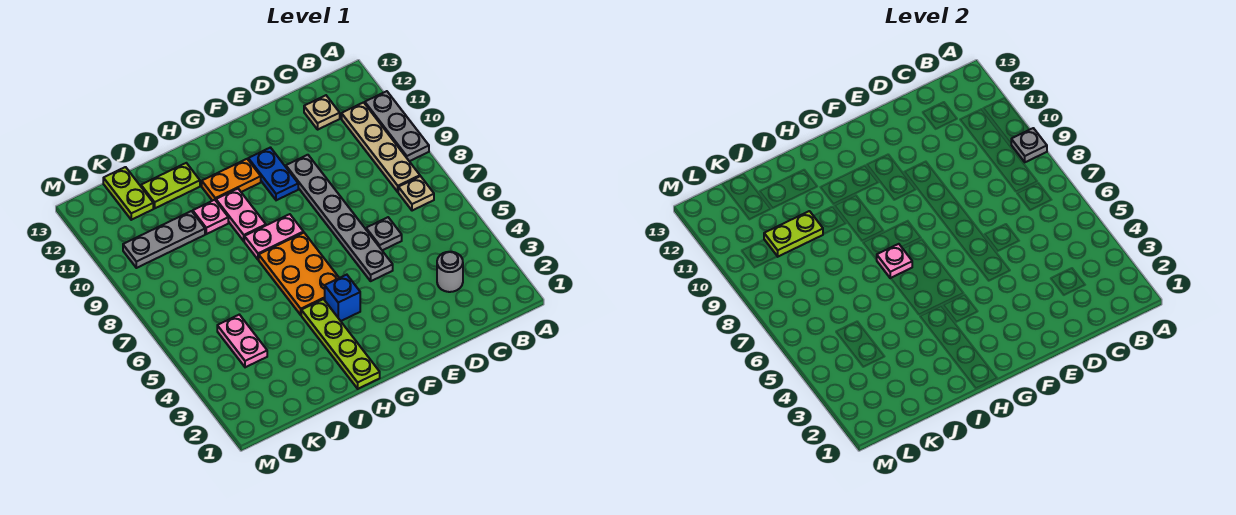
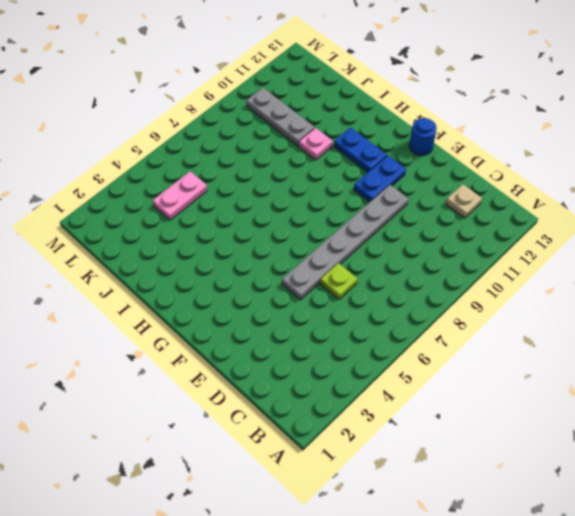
lime plate D6 level 1 -> grey plate D6 level 1
blue round brick F13 level 1 -> none
blue plate G11:H11 level 1 -> orange plate G11:H11 level 1
none -> grey plate A9:A11 level 1
none -> tan plate B7 level 1
none -> tan plate B8:B11 level 1

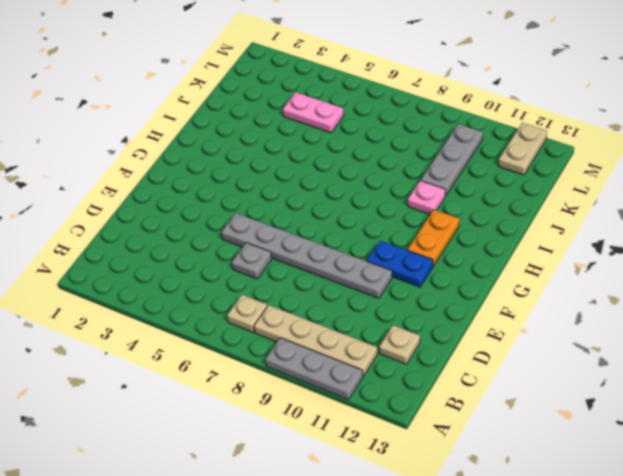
tan plate L12:M12 level 1 -> none
none -> grey round brick C3 level 1
none -> blue brick G4 level 1
none -> orange plate G5:H7 level 1

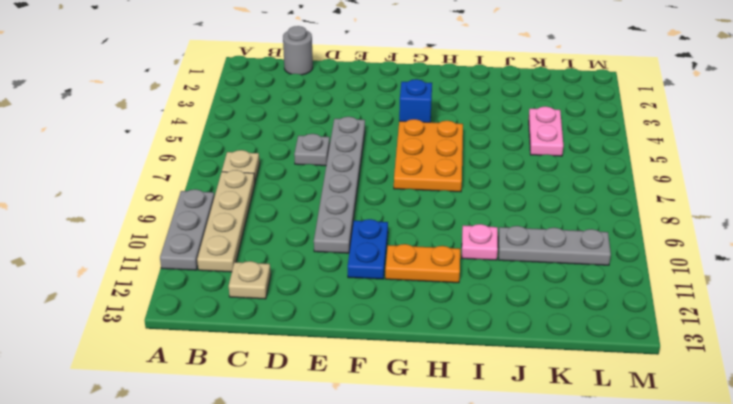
grey round brick C1 level 1 -> grey round brick C3 level 1
none -> pink plate G8:H8 level 1
none -> lime plate H1:H4 level 1
none -> pink plate H9:H10 level 1

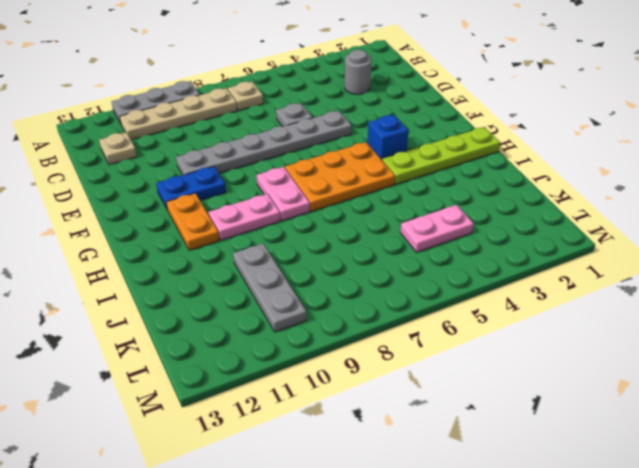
none -> pink plate I10 level 1
none -> lime plate I12:J12 level 1
none -> lime plate K12:K13 level 1

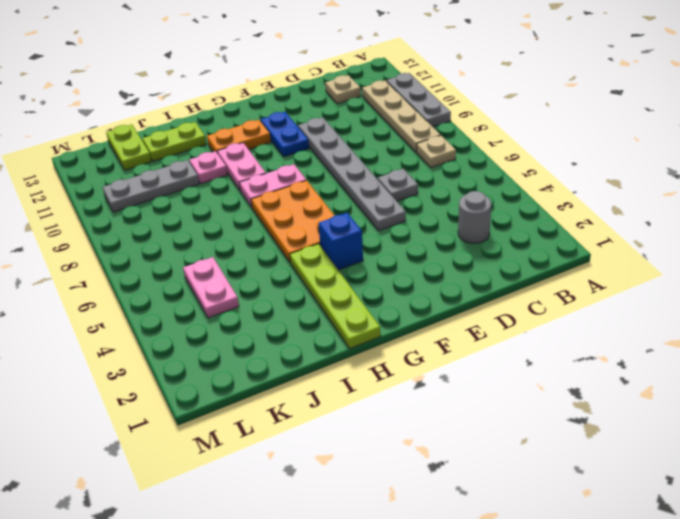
none -> grey plate A9 level 2
none -> pink plate H7 level 2
none -> lime plate J10:K10 level 2

